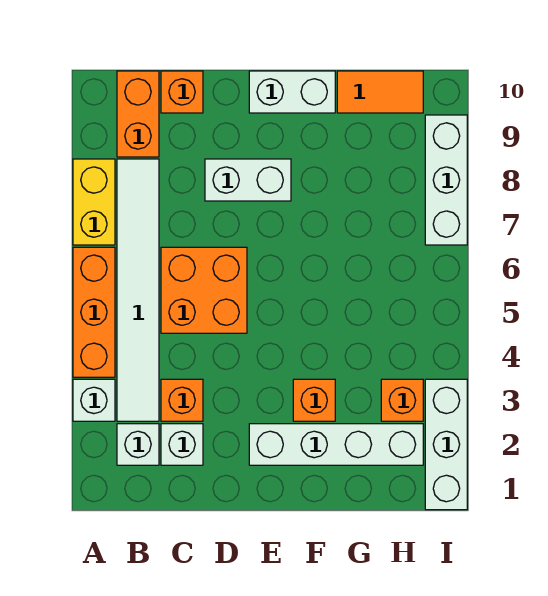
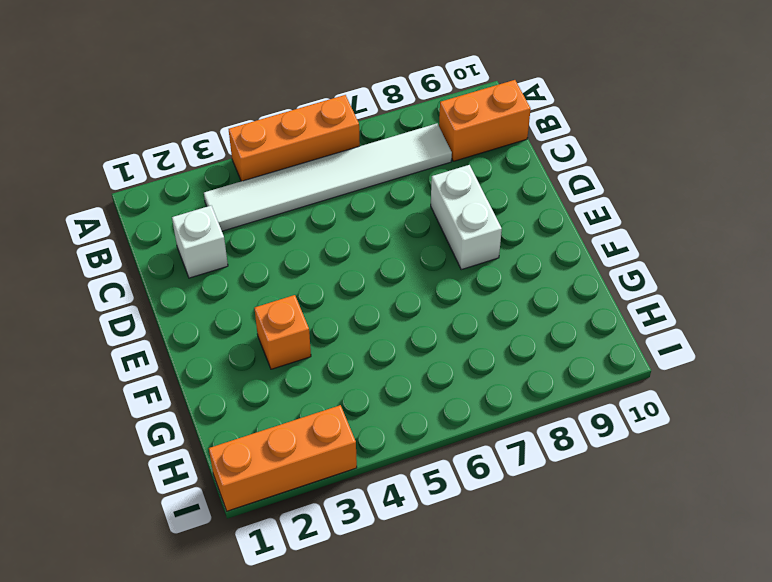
orange brick I1:I3 level 1 -> white brick I1:I3 level 1
none -> white brick A3 level 1
none -> yellow brick A7:A8 level 1
none -> white brick B2 level 1

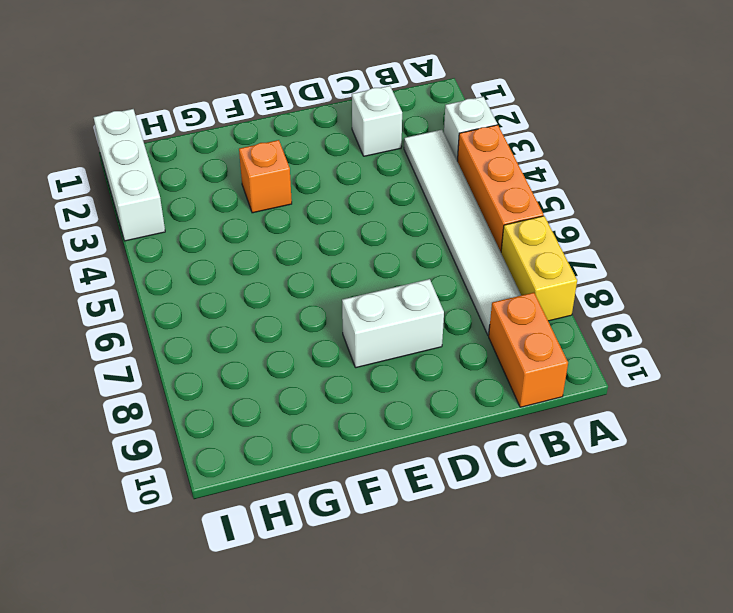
none -> white brick B2 level 1
none -> orange brick C3 level 1
none -> orange brick C5:D6 level 1

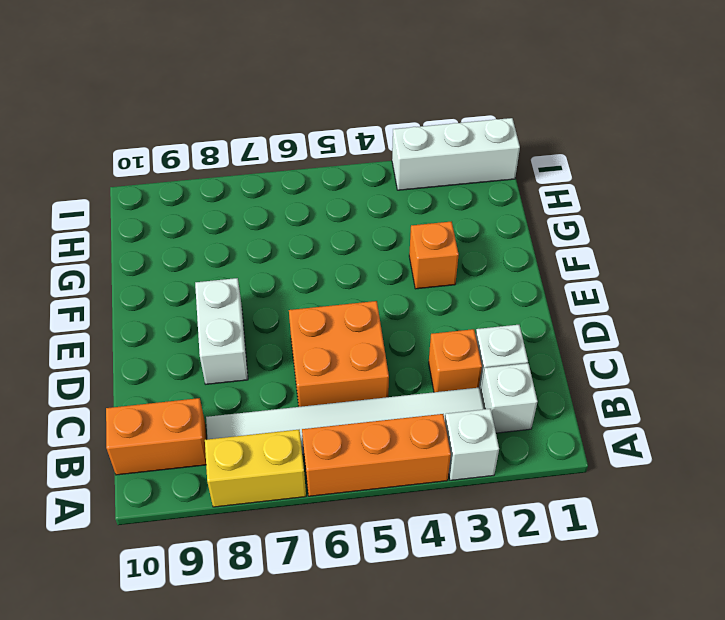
none -> orange brick C10 level 1
none -> white brick E2:H2 level 1
none -> white brick E10:F10 level 1

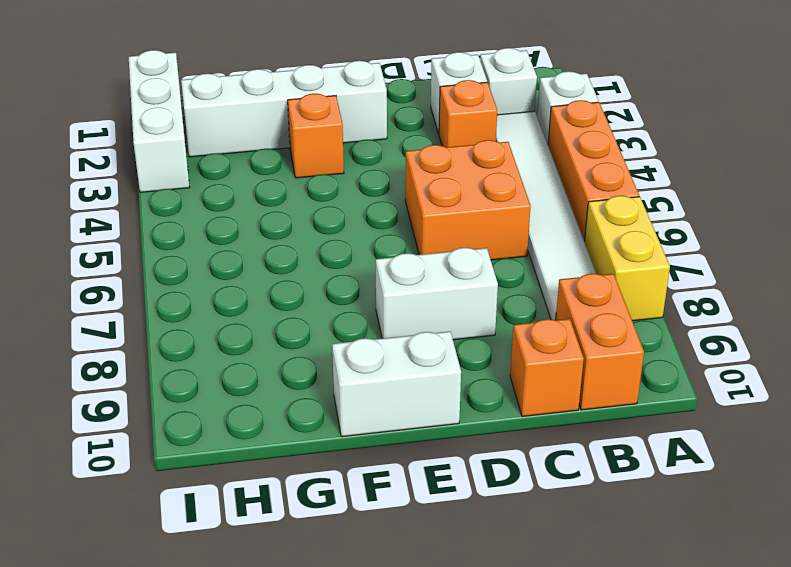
none -> orange tile G10:H10 level 1
none -> orange brick H3 level 1
none -> white brick I7:I9 level 1

